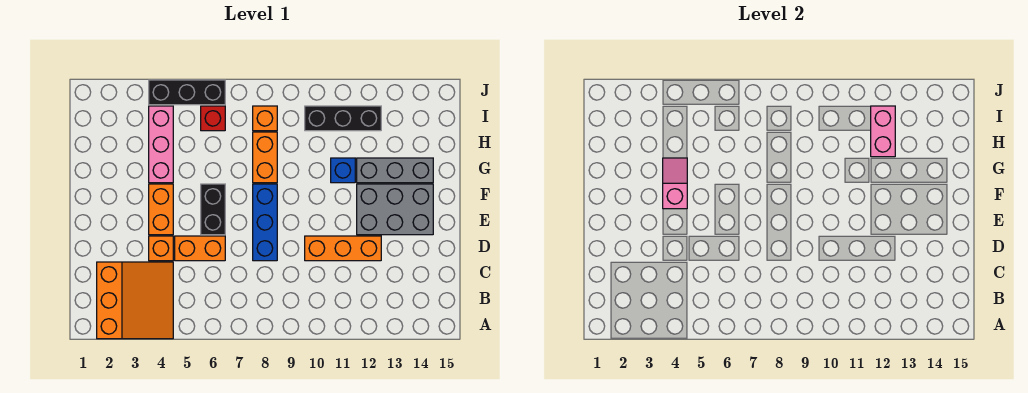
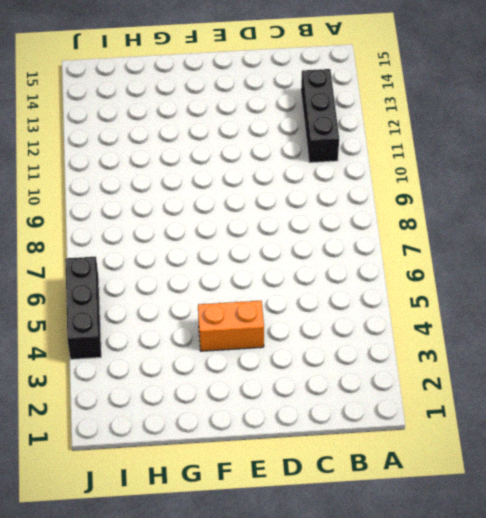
black brick B11:B13 level 1 -> black brick I10:I12 level 1
none -> orange slope A2:C4 level 1 top 2
none -> orange brick D4 level 1
none -> orange brick D5:D6 level 1

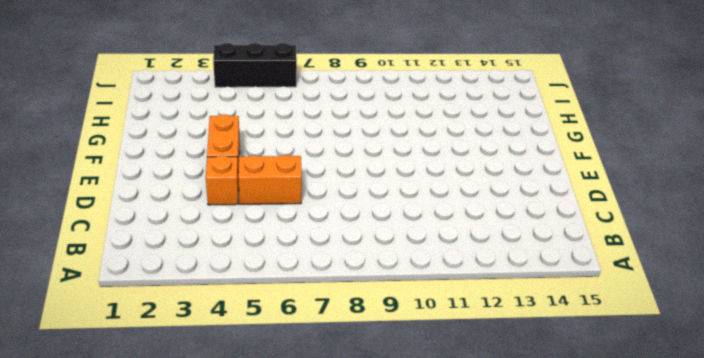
none -> orange slope A2:C4 level 1 top 2
none -> blue brick D8:F8 level 1
none -> orange brick D10:D12 level 1

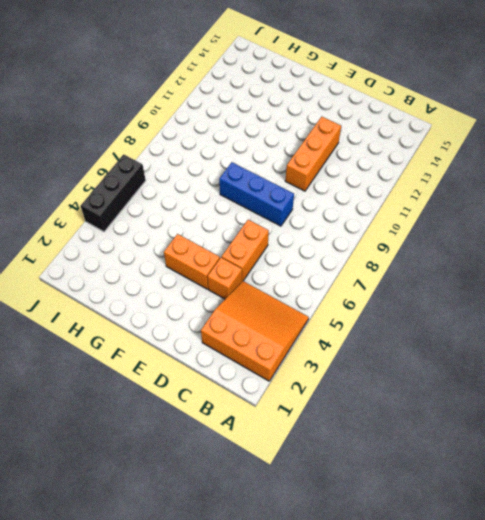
none -> black brick E6:F6 level 1
none -> grey brick E12:F14 level 1
none -> pink brick G4:I4 level 1

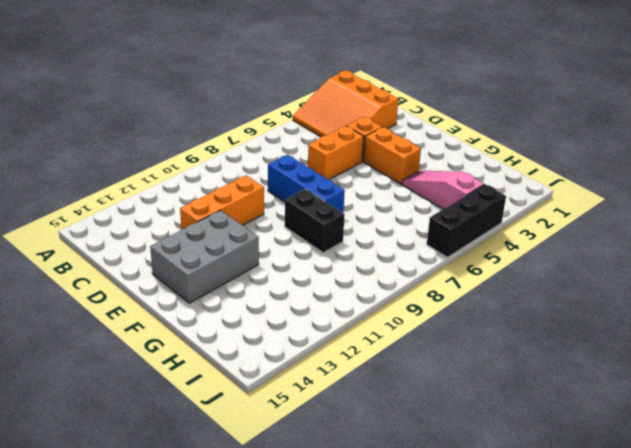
black brick F9:G9 level 1 -> black brick E6:F6 level 1
pink slope G4:I4 level 1 top I -> pink brick G4:I4 level 1
none -> orange brick G8:H8 level 1
none -> blue brick G11 level 1
none -> grey brick G12:G14 level 1

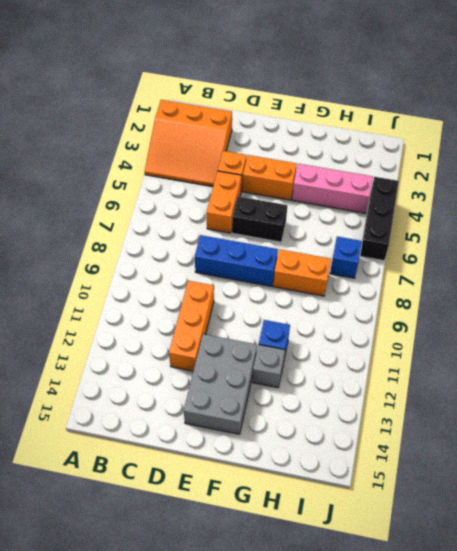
grey brick G12 level 1 -> grey brick G12:G14 level 1
blue brick I7 level 1 -> none
none -> red brick I6 level 1
none -> orange brick I8 level 1
none -> black brick I10:I12 level 1

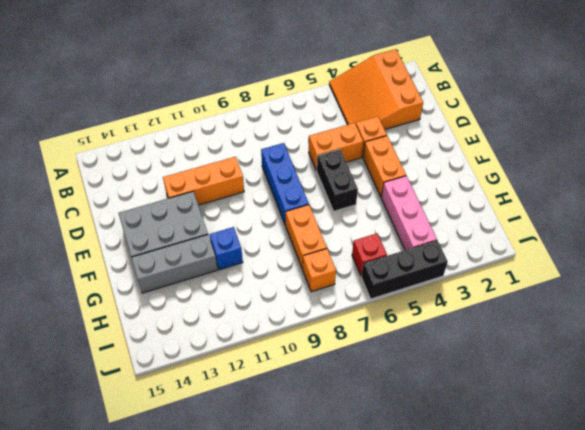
none -> black brick I10:I12 level 1
none -> pink slope F4:G4 level 2 top F
none -> pink brick H12:I12 level 2

